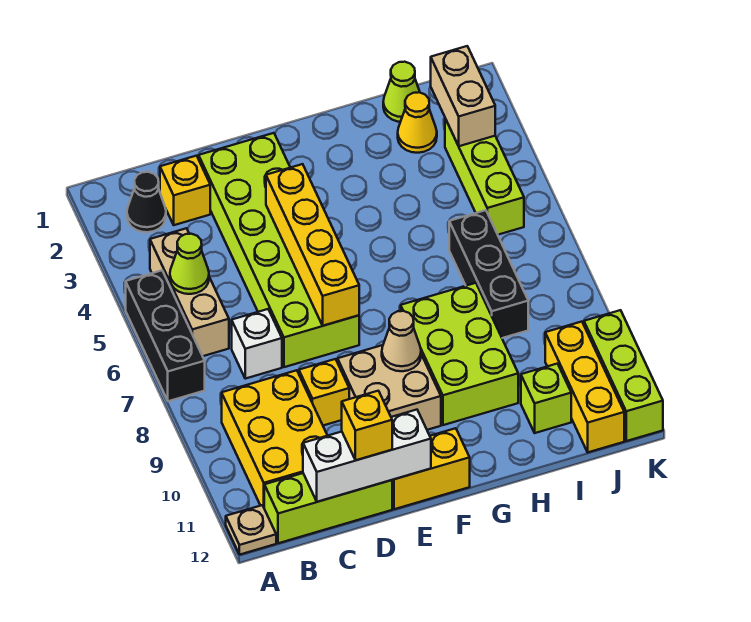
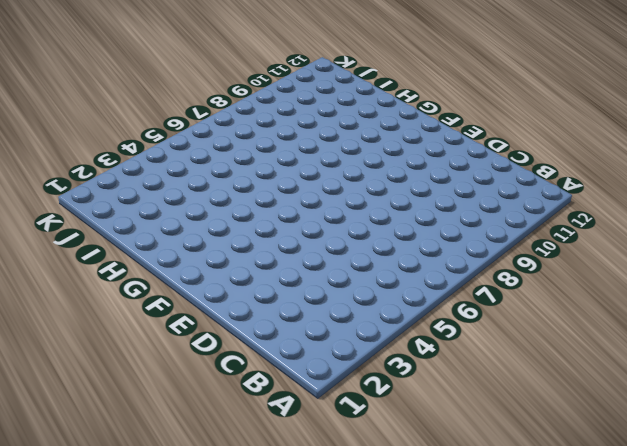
none -> black brick A5:A7 level 1
none -> tan plate A12 level 1
none -> black cone B2 level 1

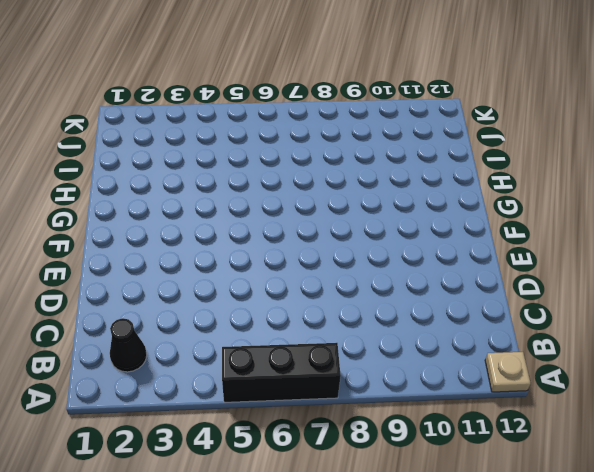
none -> tan brick B4:B6 level 1
none -> yellow brick B9:C11 level 1
none -> lime brick B12:D12 level 1

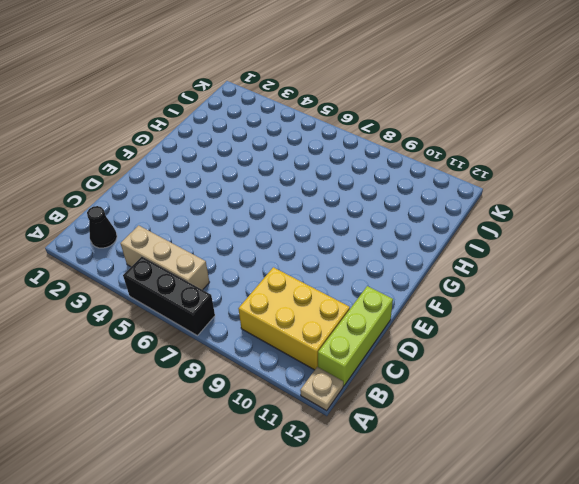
none -> yellow brick C2 level 1
none -> white brick C7 level 1
none -> lime brick D2:E7 level 1

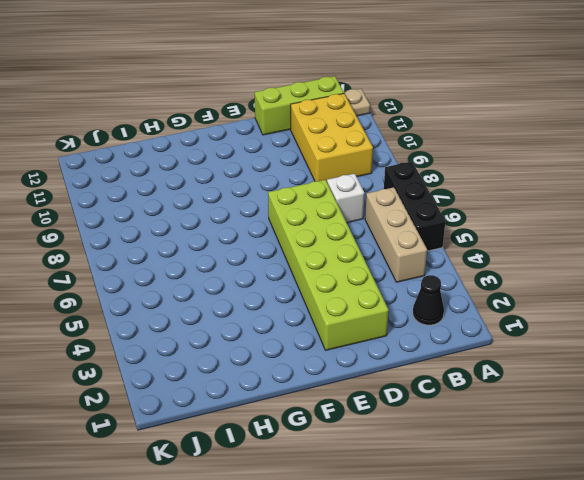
none -> yellow brick C2 level 1
none -> yellow brick D9 level 1
none -> tan brick E9:F10 level 1

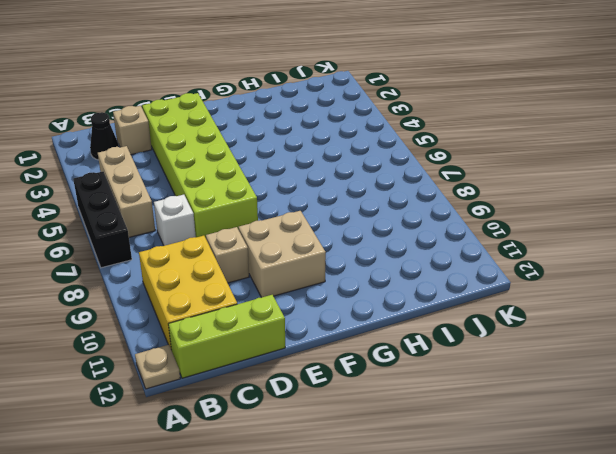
tan brick C2 level 1 -> yellow brick C2 level 1
tan brick D9 level 1 -> yellow brick D9 level 1
none -> yellow brick E12:F12 level 1
none -> lime brick G8:H10 level 1
none -> lime cone I1 level 1

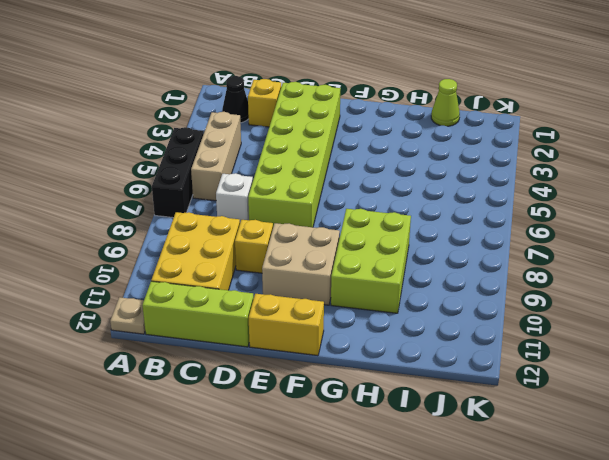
none -> yellow cone I2 level 1
none -> black brick I6:I8 level 1
none -> lime brick I11 level 1

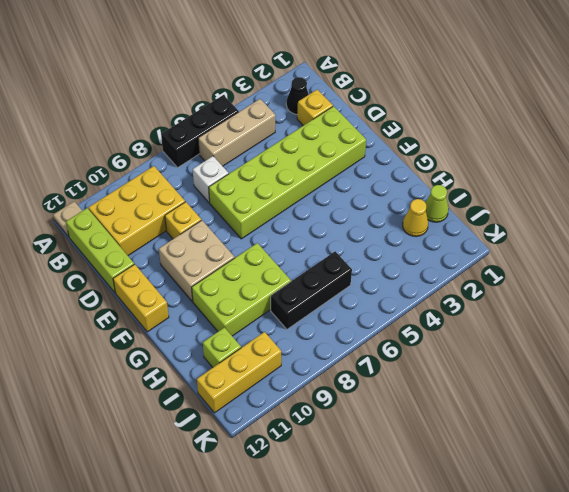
none -> lime brick J3:J5 level 1
none -> lime brick K10:K12 level 1
none -> lime cone B5 level 2

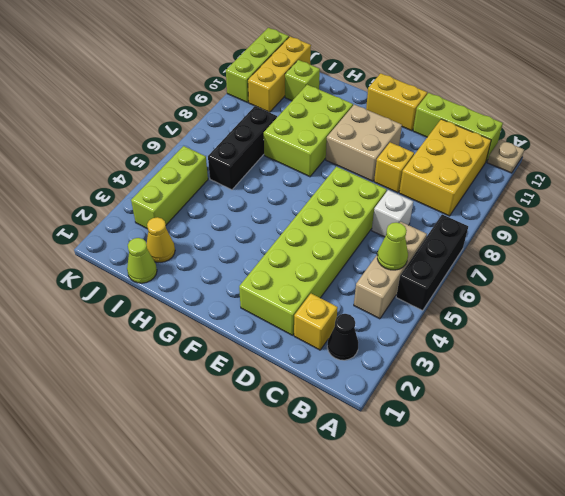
none -> white brick C12:E12 level 2
none -> yellow brick E4:E7 level 2
none -> tan cone F9 level 2

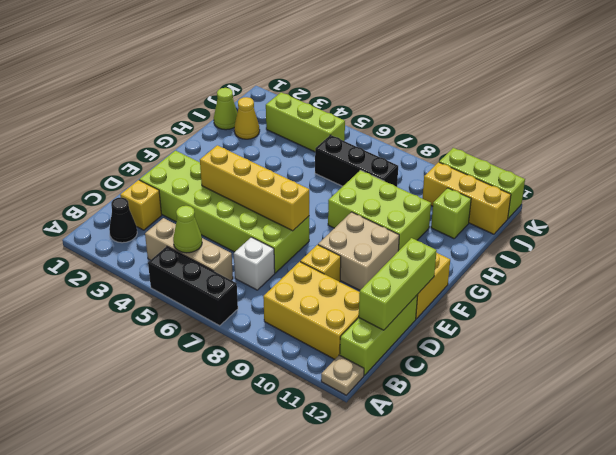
lime brick C12:E12 level 2 -> white brick C12:E12 level 2
none -> tan cone F9 level 2
none -> tan brick J2:J3 level 2
none -> yellow brick D12 level 3

